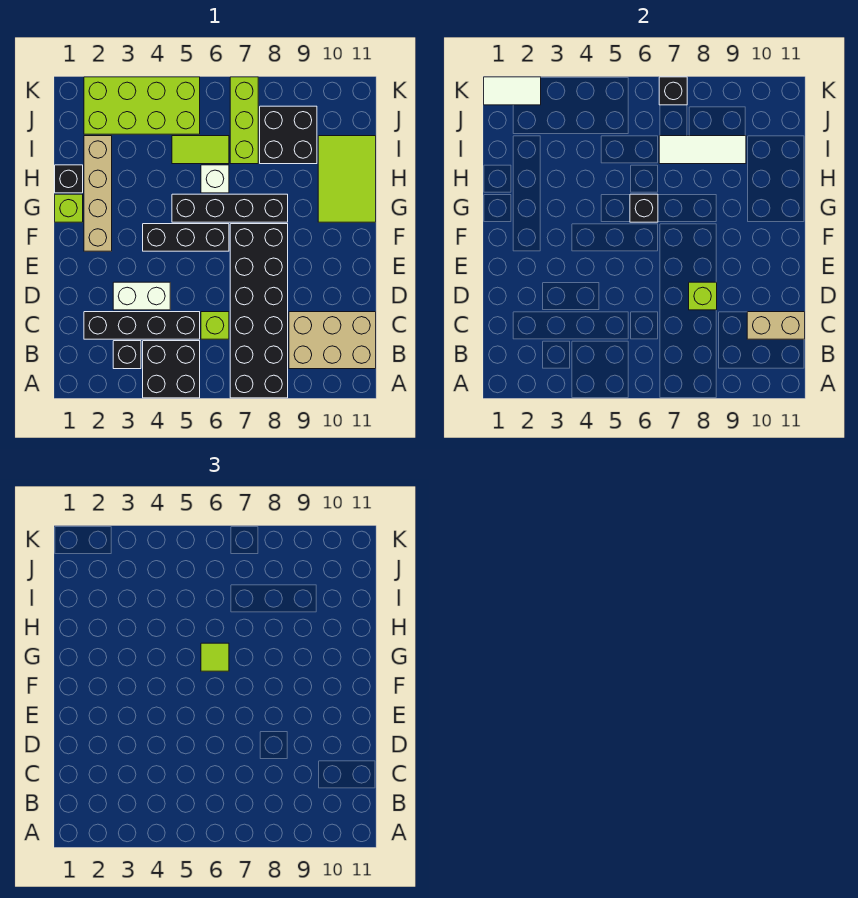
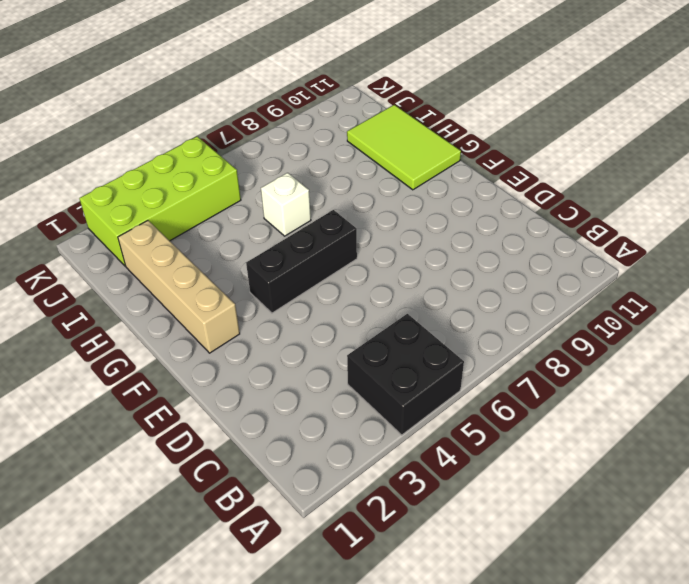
none -> black brick A7:F8 level 1
none -> black brick B3 level 1
none -> tan brick B9:C11 level 1

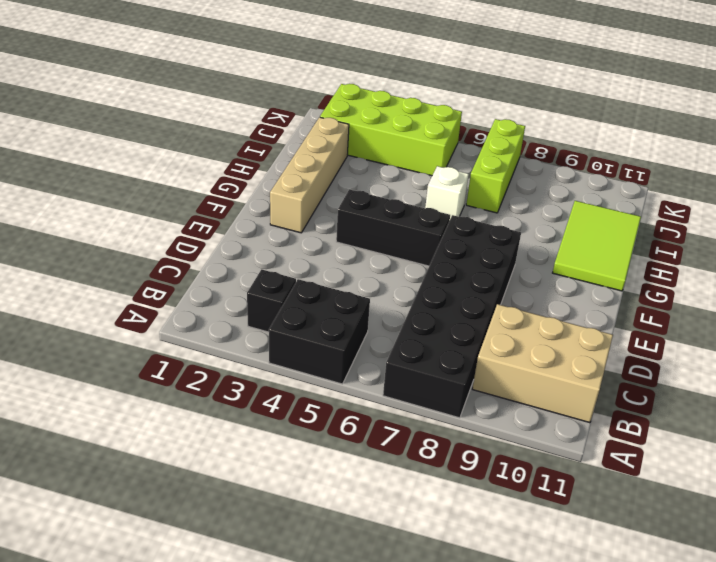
none -> black brick C2:C5 level 1
none -> lime brick C6 level 1
none -> white brick D3:D4 level 1

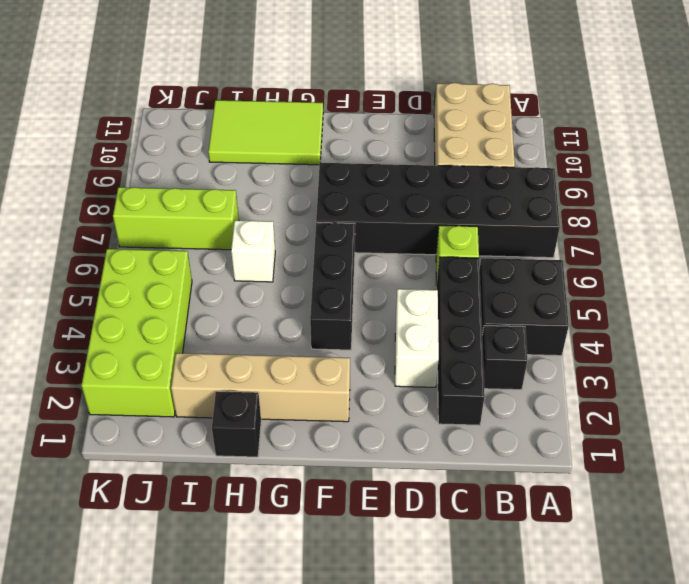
none -> lime brick G1 level 1
none -> black brick G5:G8 level 1
none -> lime tile I5:I6 level 1

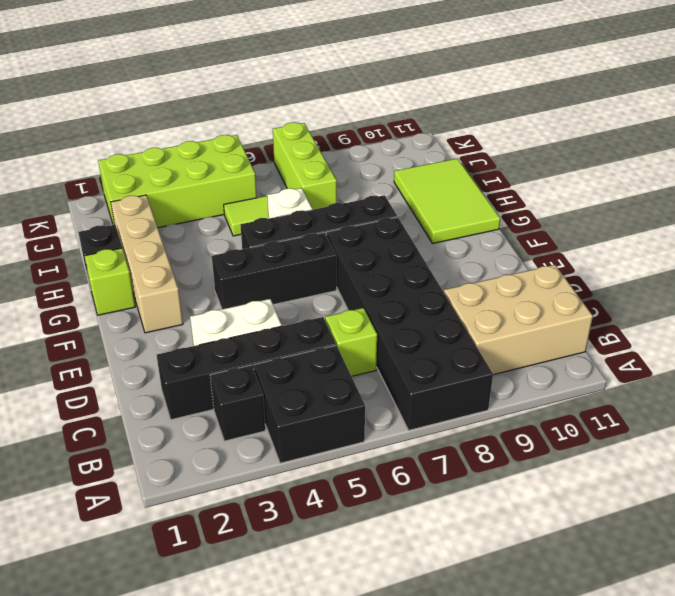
none -> black brick I8:J9 level 1
none -> tan brick C10:C11 level 2
none -> lime brick D8 level 2

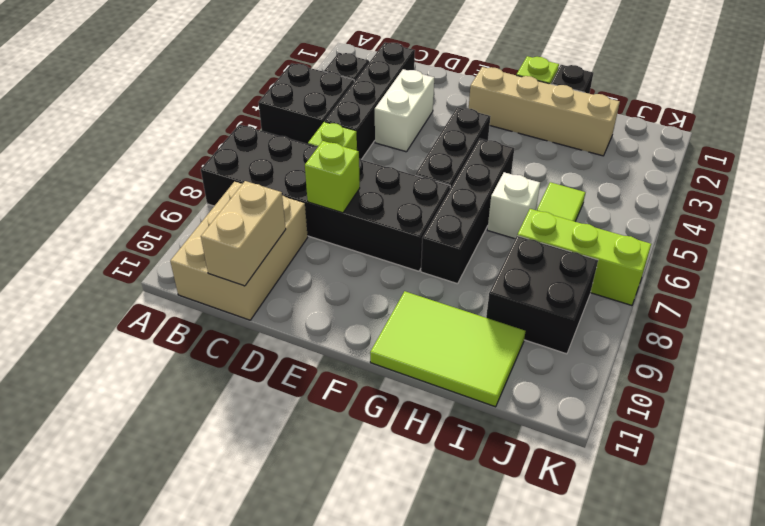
none -> lime brick J2:K5 level 1
none -> black brick G6 level 2
none -> white tile I7:I9 level 2

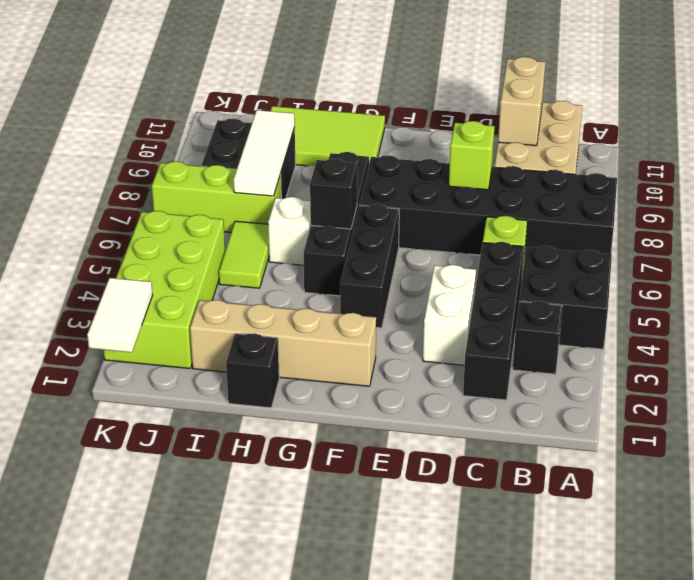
none -> lime brick G1 level 1
none -> black brick K7 level 2
none -> lime tile G6 level 3

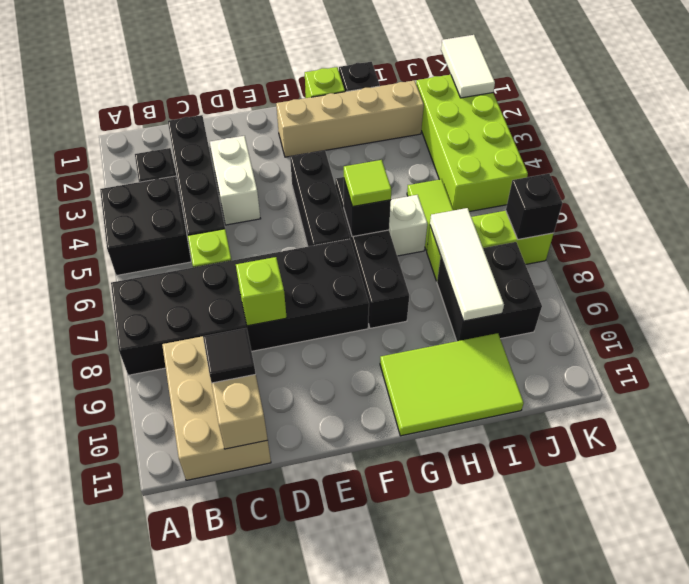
black tile C10 level 3 -> none

